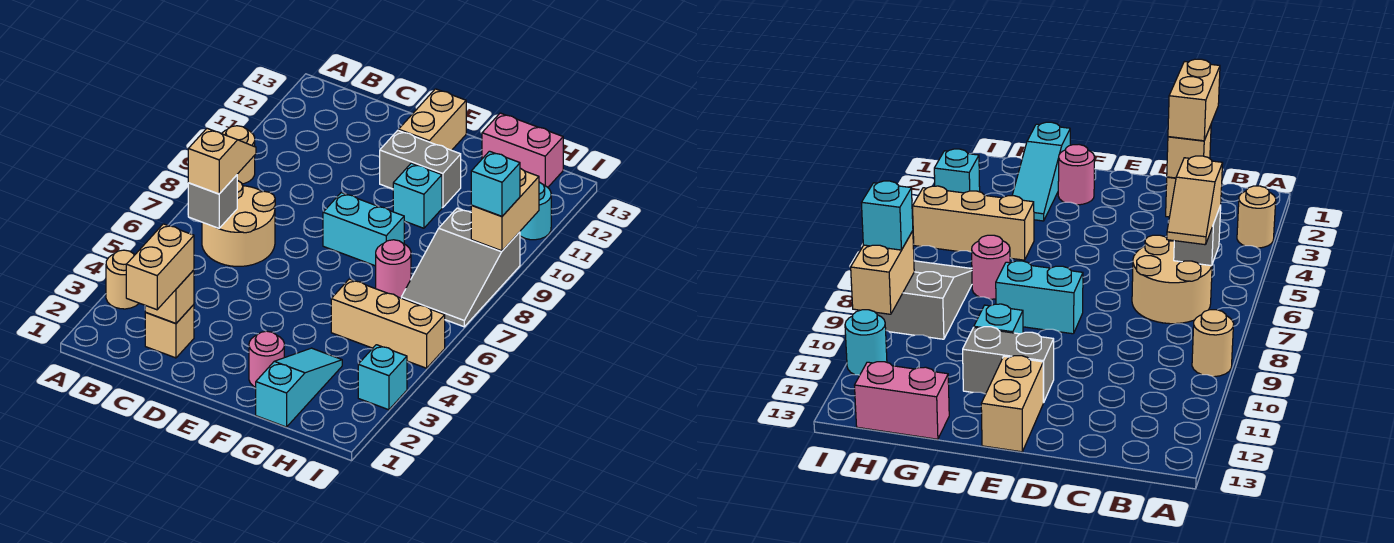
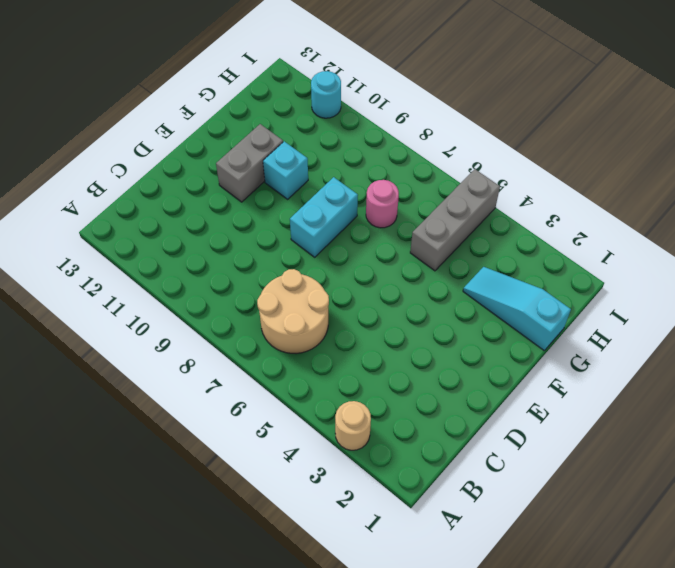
grey brick G5:I5 level 1 -> tan brick G5:I5 level 1
none -> tan round brick A9 level 1
none -> tan brick C2 level 1
none -> tan brick E12:E13 level 1

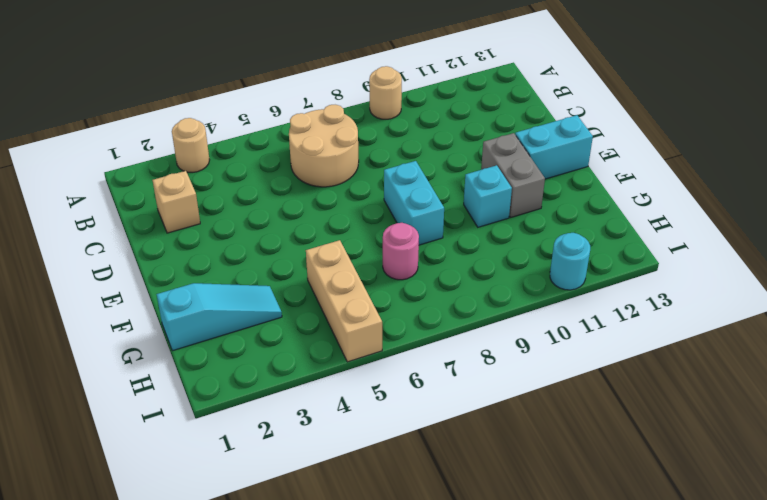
cyan brick E12:E13 level 1 -> tan brick E12:E13 level 1
none -> pink round brick F2 level 1
none -> pink brick G13:H13 level 1
none -> grey slope H7:I9 level 1 top 9

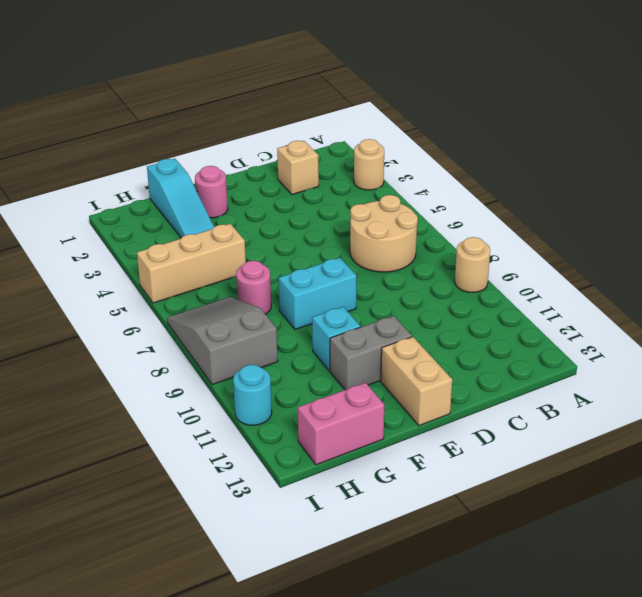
none -> cyan brick I3 level 1
none -> grey brick B6 level 2
none -> tan brick C2 level 2

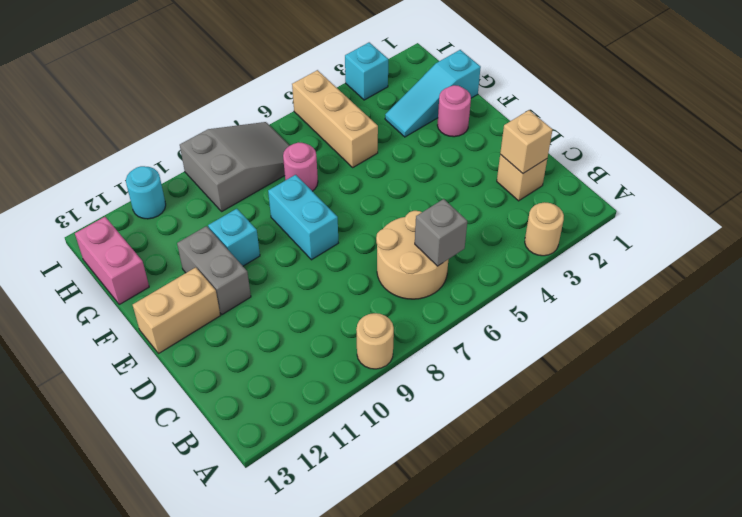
none -> tan brick I9:I10 level 2
none -> tan slope B6:B7 level 3 top 6
none -> tan brick C1:C2 level 3

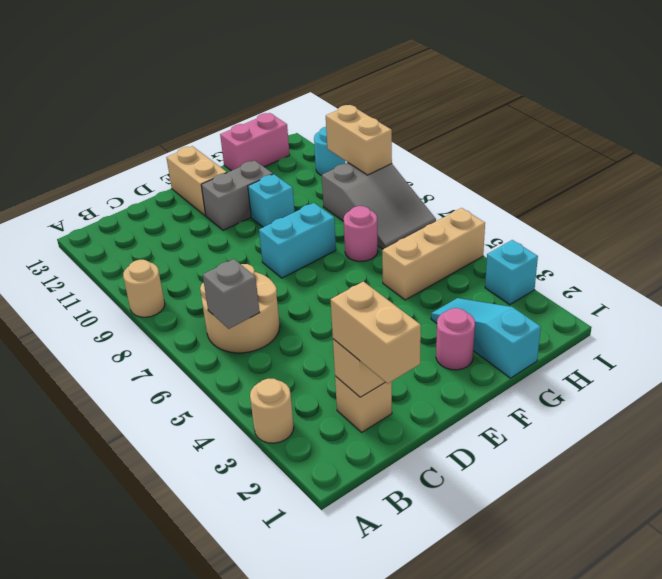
none -> tan slope B6:B7 level 3 top 6
none -> cyan brick I9 level 3

